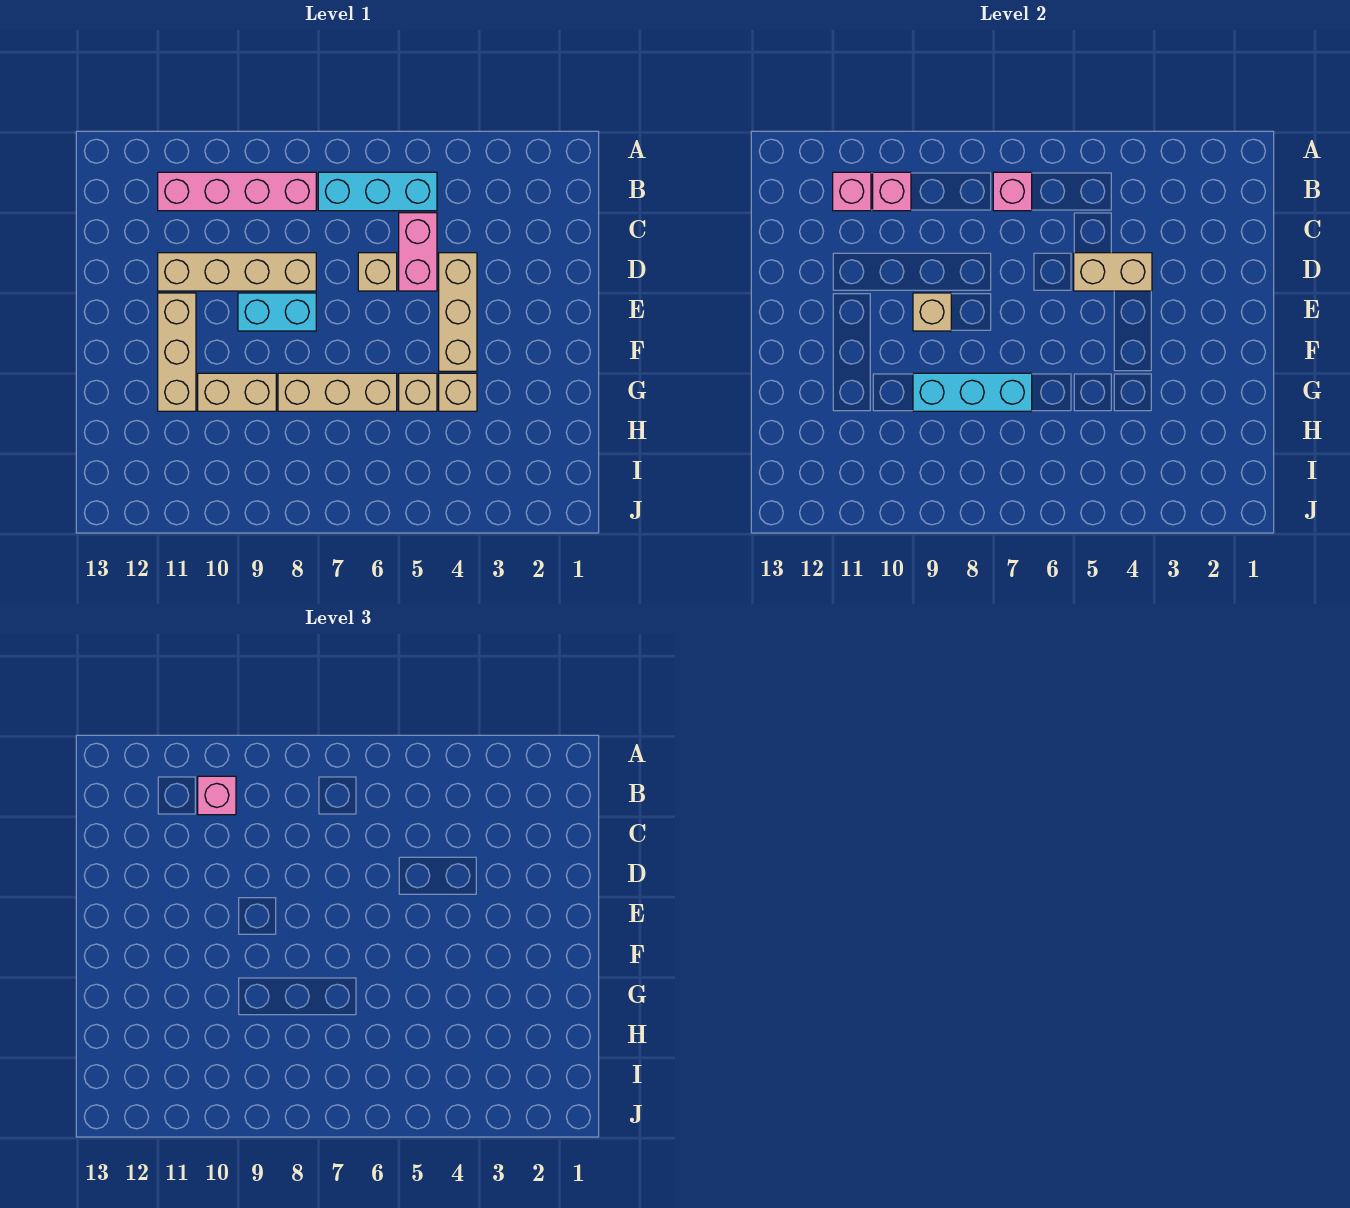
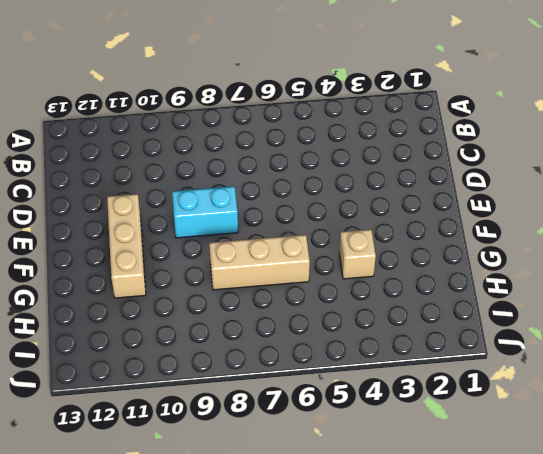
none -> cyan brick B5:B7 level 1
none -> pink brick B8:B11 level 1
none -> pink brick C5:D5 level 1

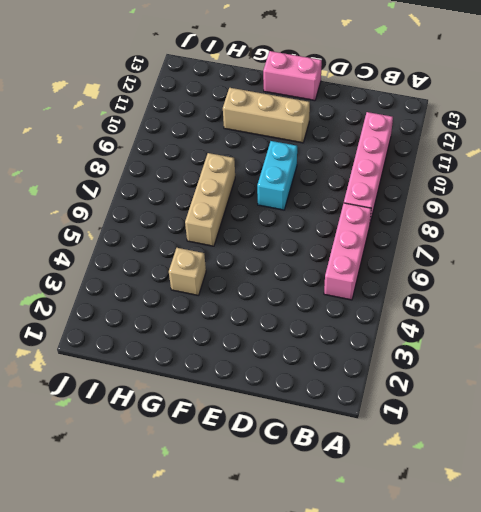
pink brick B5:B7 level 1 -> cyan brick B5:B7 level 1
pink brick E13:F13 level 1 -> pink brick C5:D5 level 1
none -> tan brick D4:F4 level 1
none -> tan brick D6 level 1
none -> tan brick D8:D11 level 1

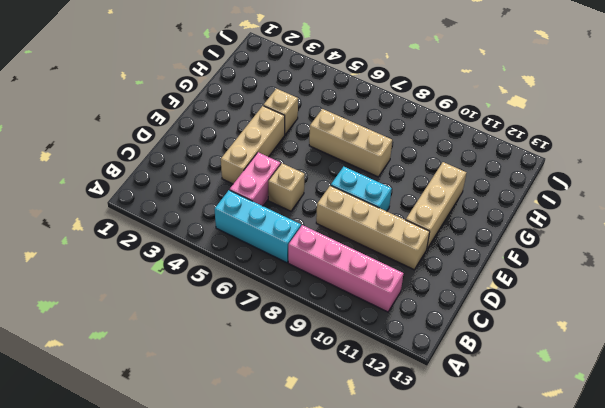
none -> tan brick G5 level 1
none -> tan brick G9:G10 level 1
none -> pink brick B7 level 2

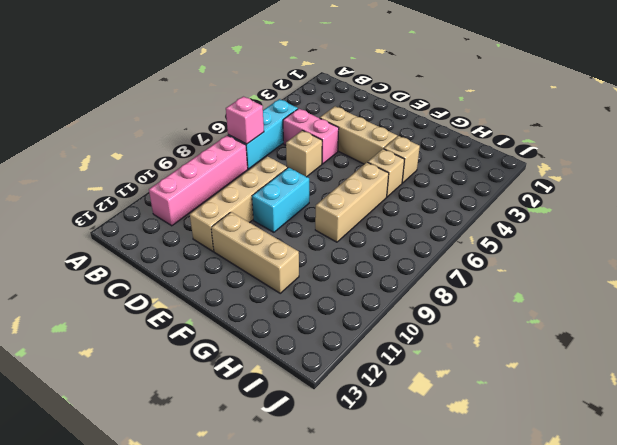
none -> tan brick G9:G10 level 1
none -> pink brick B10 level 2
none -> pink brick B11 level 2

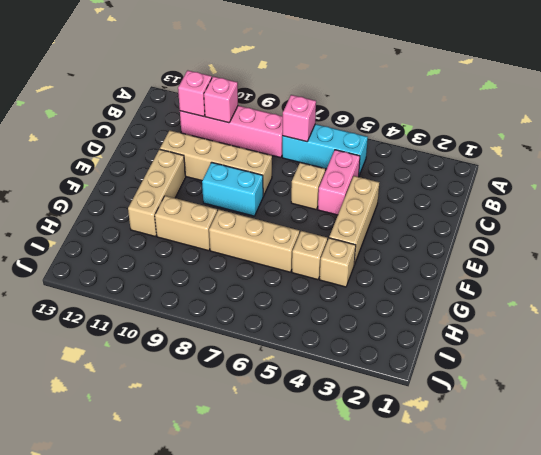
none -> tan brick D4:D5 level 2
none -> tan brick E9 level 2
none -> cyan brick G7:G9 level 2

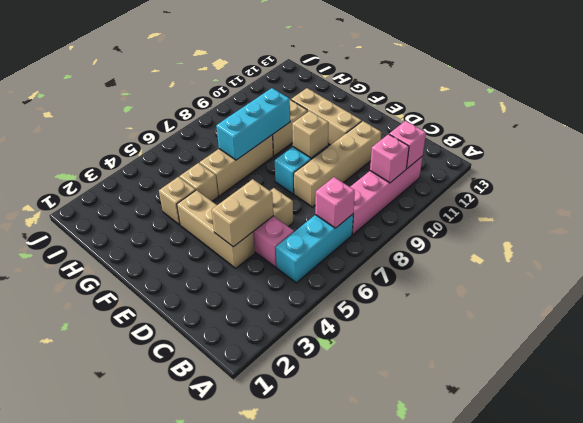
none -> pink brick B10 level 3

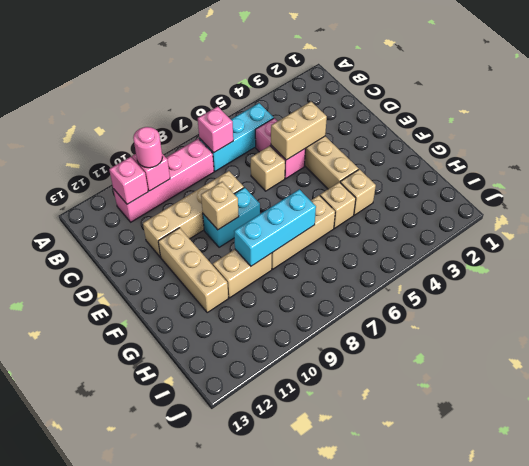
pink round brick B10 level 3 -> pink brick B10 level 3

